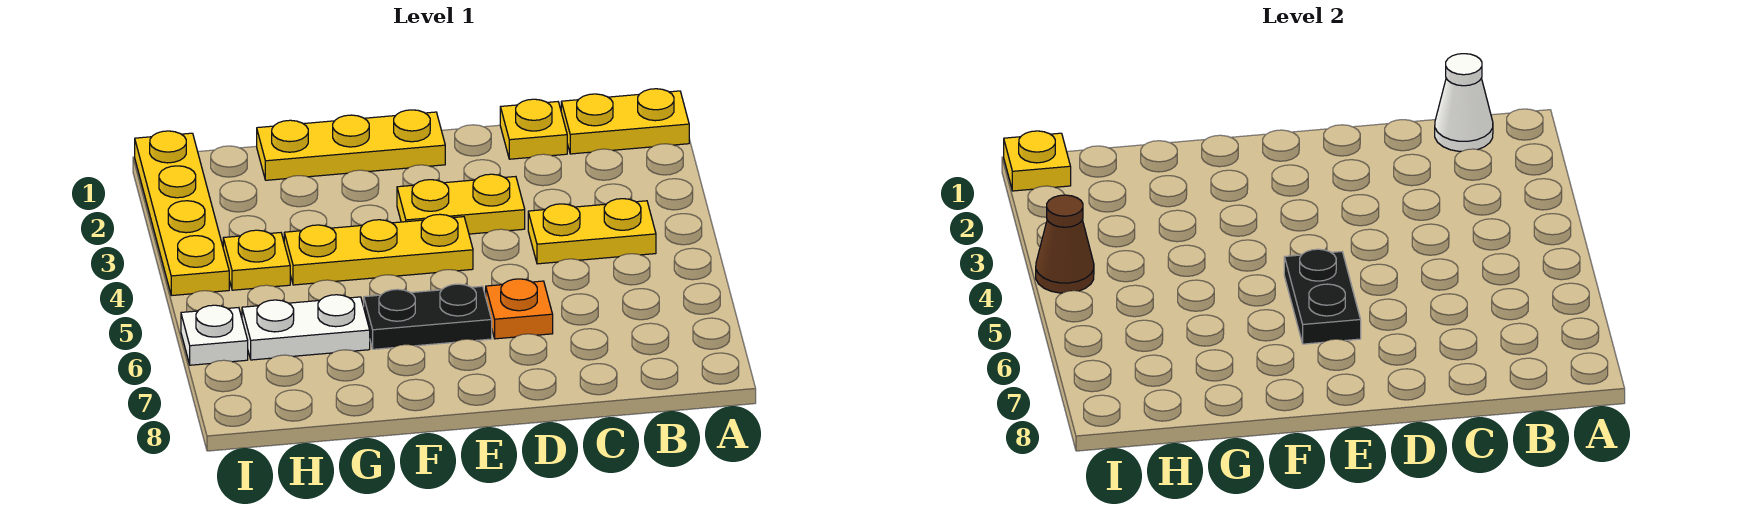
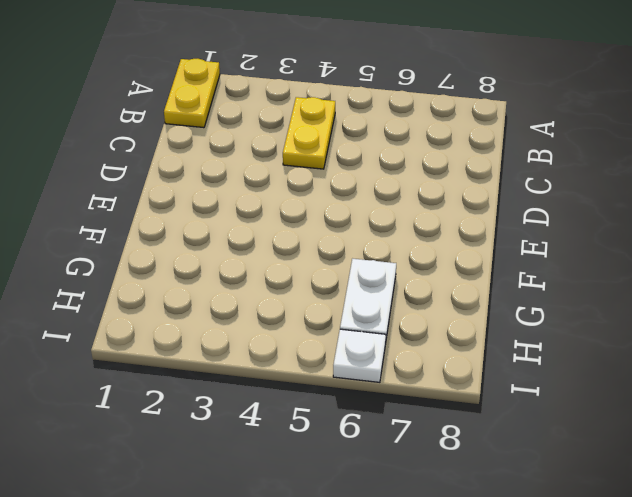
none -> yellow plate C1 level 1
none -> yellow plate D3:E3 level 1
none -> orange plate D6 level 1

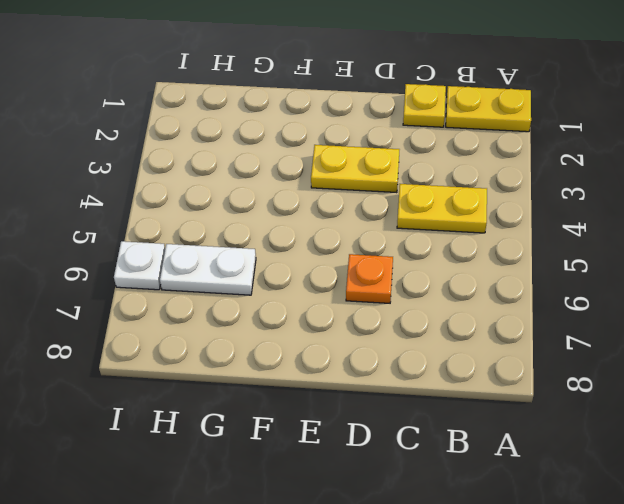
none -> yellow plate E1:G1 level 1
none -> yellow plate E4:G4 level 1
none -> black plate E6:F6 level 1

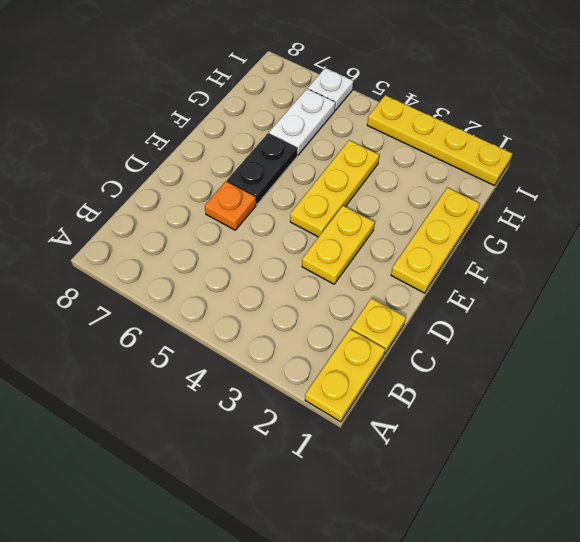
none -> yellow plate B4:C4 level 1
none -> yellow plate H4 level 1
none -> white cone B1 level 2

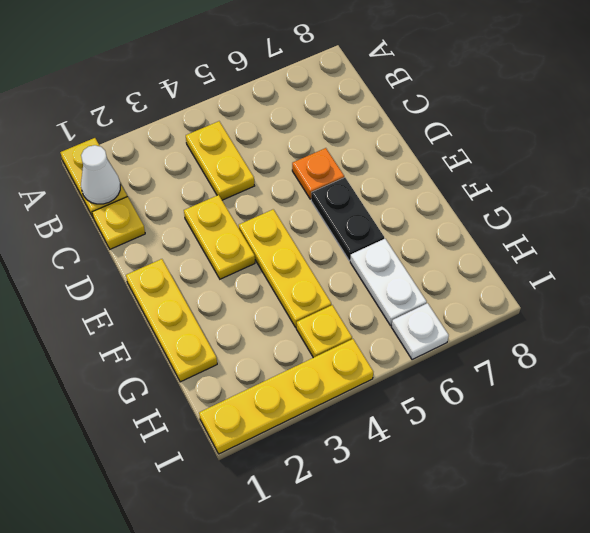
none -> black plate E5:E6 level 2
none -> yellow plate I1 level 2
none -> brown cone I4 level 2

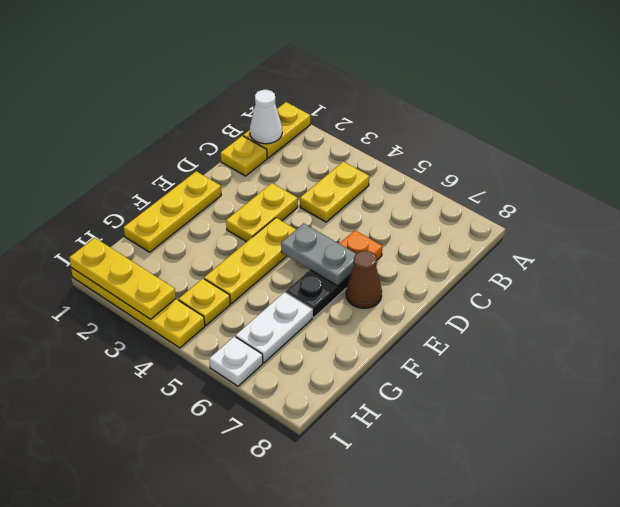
grey plate E5:E6 level 2 -> black plate E5:E6 level 2
brown cone E7 level 1 -> brown cone I4 level 2
yellow plate I1:I3 level 2 -> yellow plate I1 level 2

